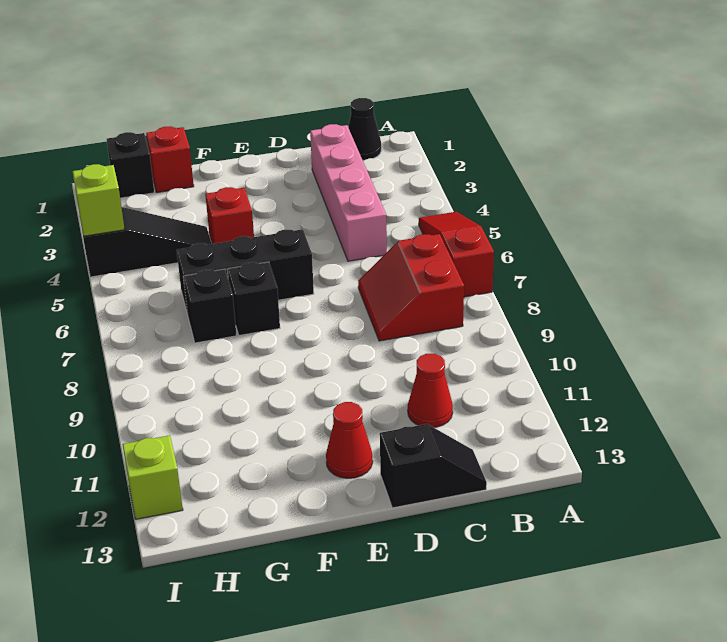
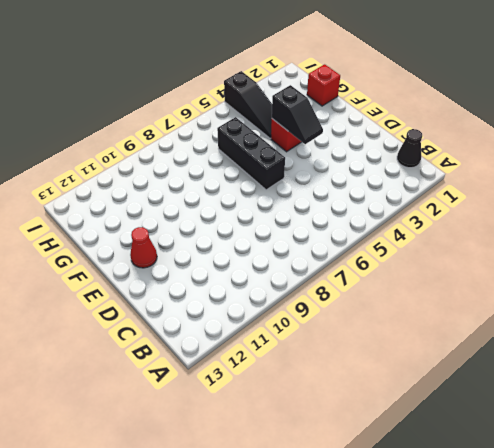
black slope E4:F4 level 2 top F -> black slope C13:D13 level 1 top D
none -> red slope A5:A7 level 1 top 7
none -> red slope B7:C8 level 1 top B
none -> pink brick C2:C5 level 1

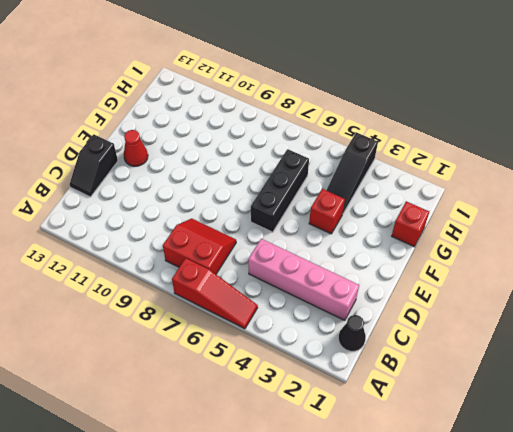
none -> red cone C11 level 1
none -> black brick F7 level 1
none -> black brick G7 level 1

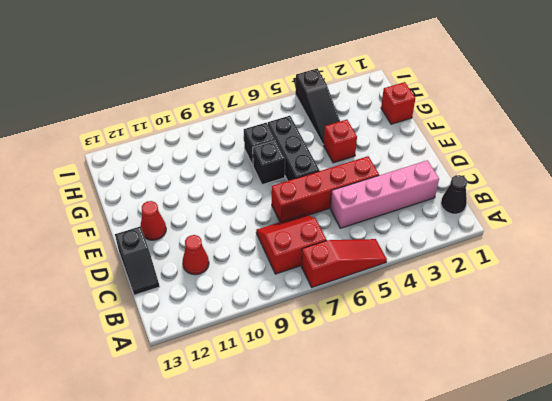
red brick D4:D7 level 1 -> none
none -> black brick H1 level 1
none -> lime brick I12 level 1
none -> lime brick I4 level 2

